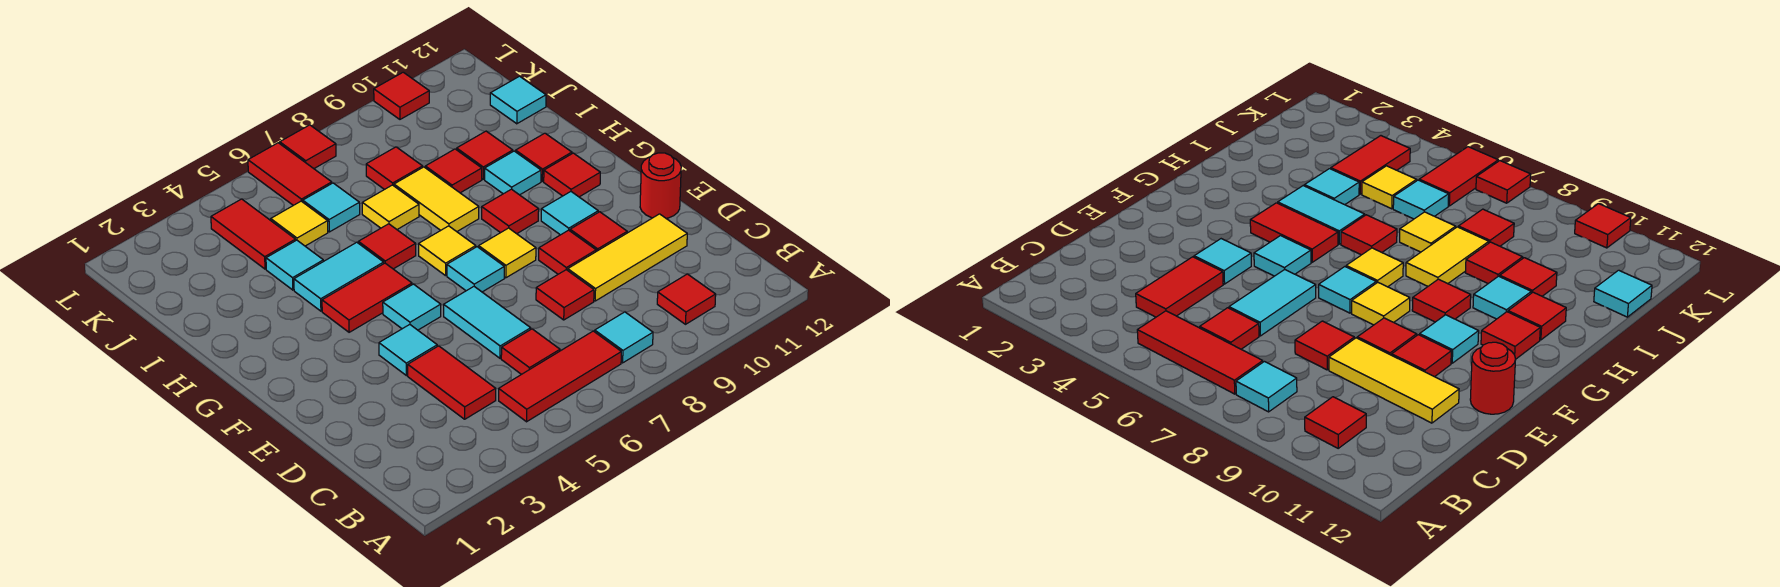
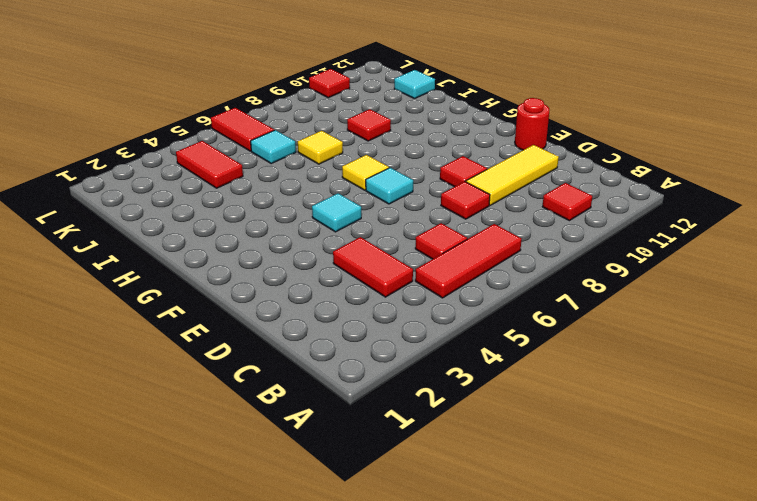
none -> cyan tile B8 level 1
none -> cyan tile D6:E6 level 1
none -> cyan tile E4 level 1
none -> red tile E10 level 1

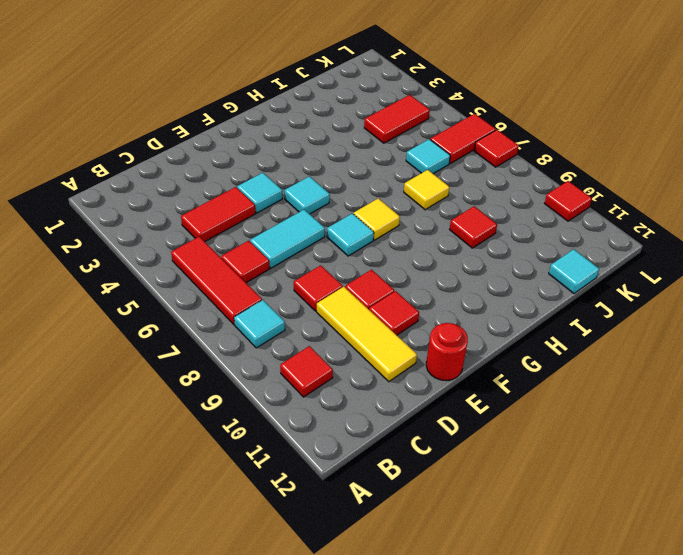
none -> yellow tile F8 level 1
none -> cyan tile F10 level 1
none -> red tile G4:G5 level 1
none -> red tile G9 level 1

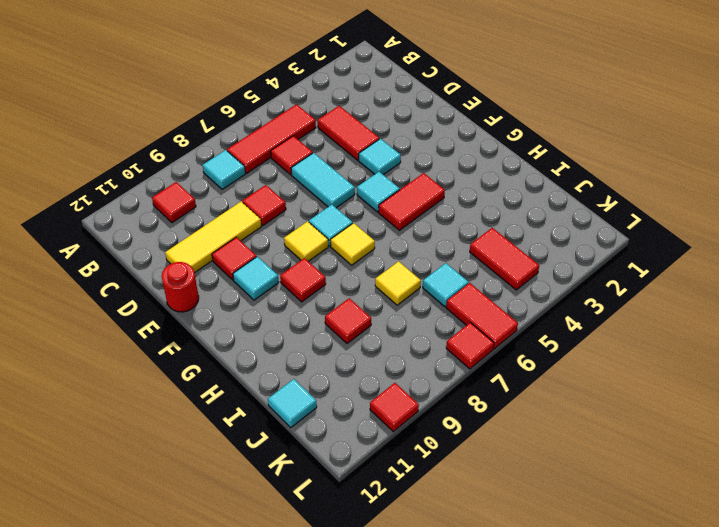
none -> red tile E9 level 1
none -> red tile G11 level 1
none -> cyan tile H4:H5 level 1
none -> red tile H6 level 1

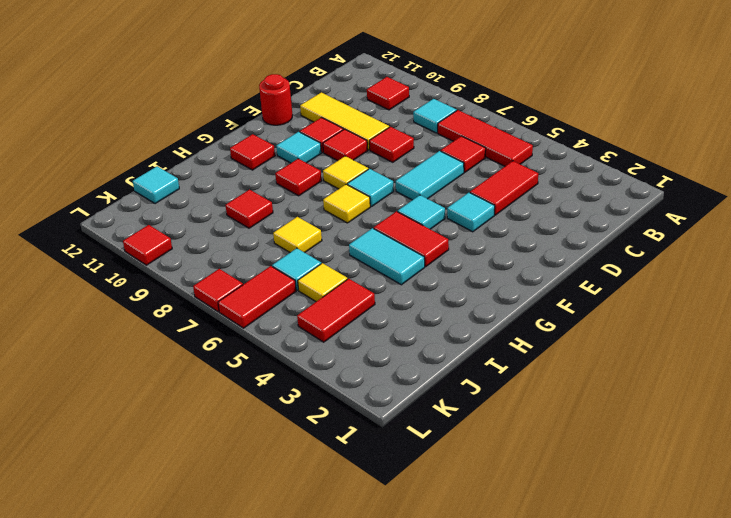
none -> red tile H6 level 1
none -> yellow tile H8:I8 level 1
none -> cyan tile H10 level 1
none -> red tile H11 level 1

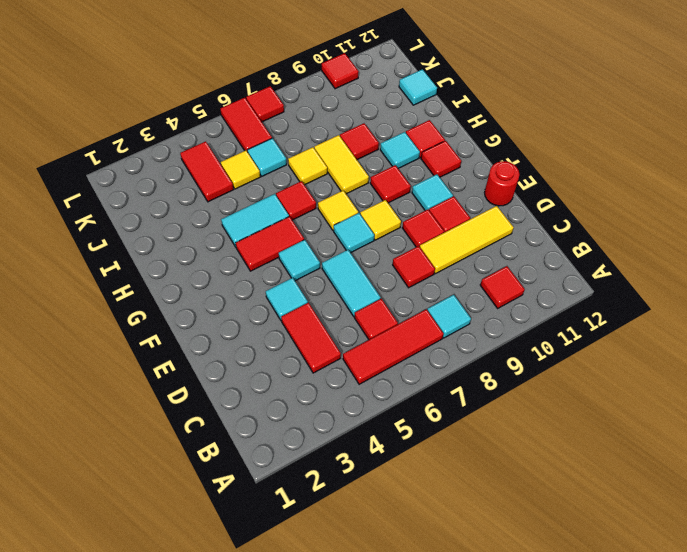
none -> cyan tile I4 level 1
none -> red tile I10 level 1
none -> red tile J8 level 1

